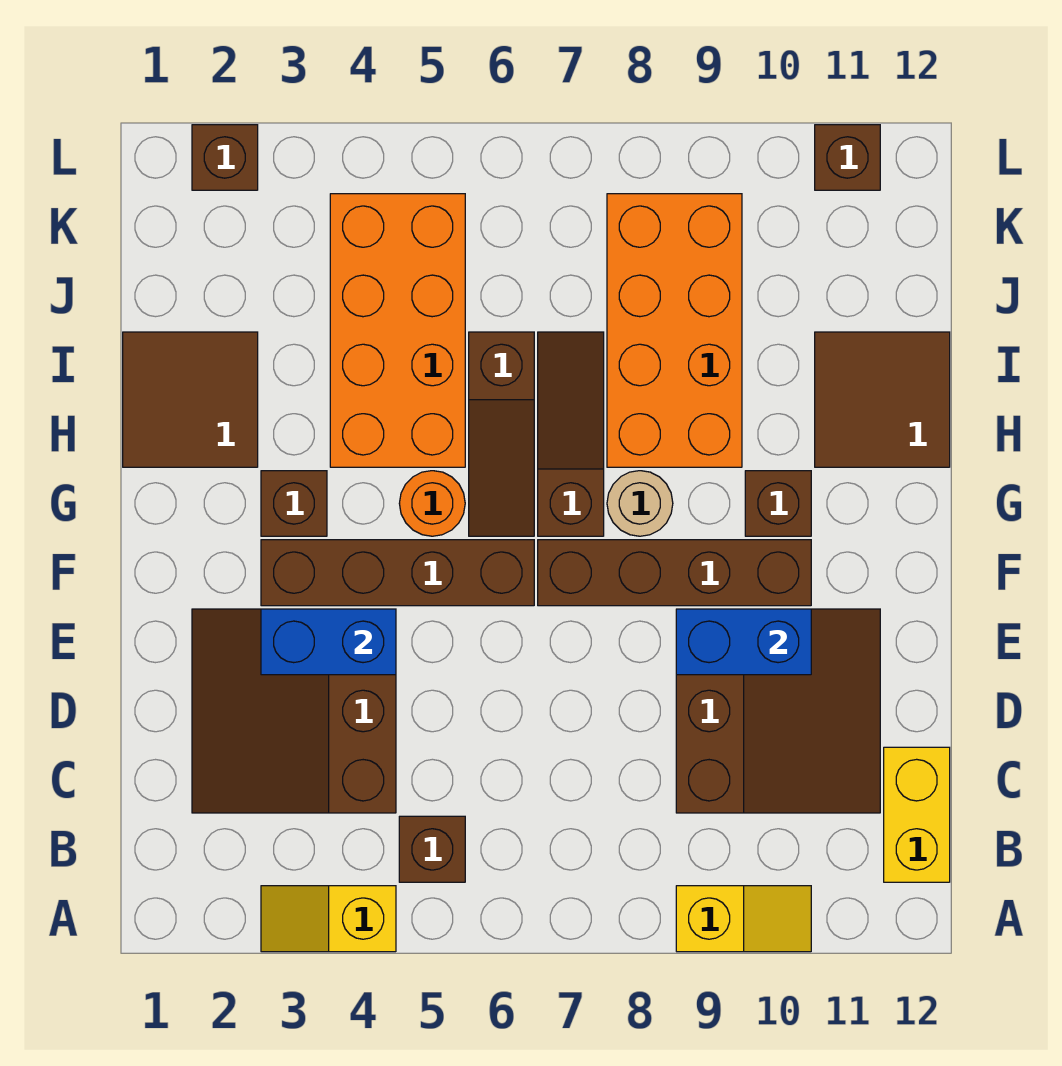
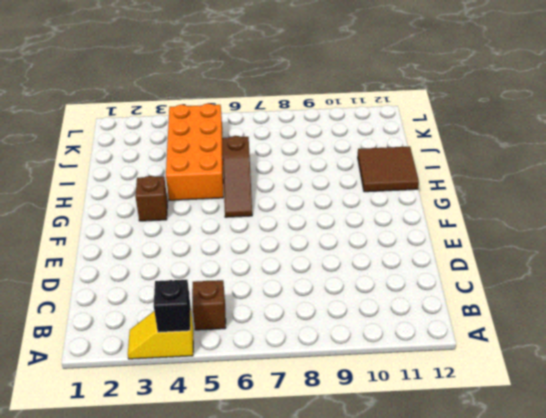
black brick A4 level 2 -> none
none -> yellow slope A9:A10 level 1 top 9
none -> yellow brick B12:C12 level 1
none -> brown slope C2:E4 level 1 top 4

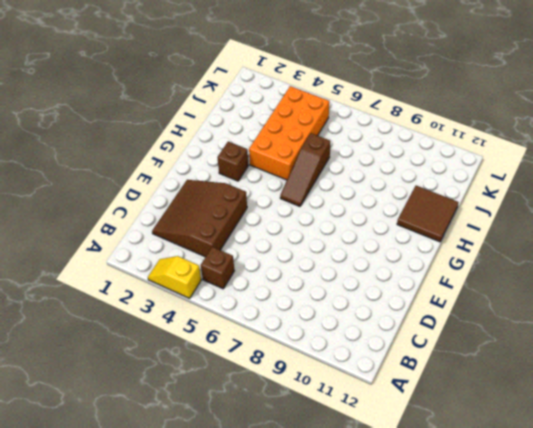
none -> yellow slope A9:A10 level 1 top 9
none -> yellow brick B12:C12 level 1
none -> brown slope C9:E11 level 1 top 9

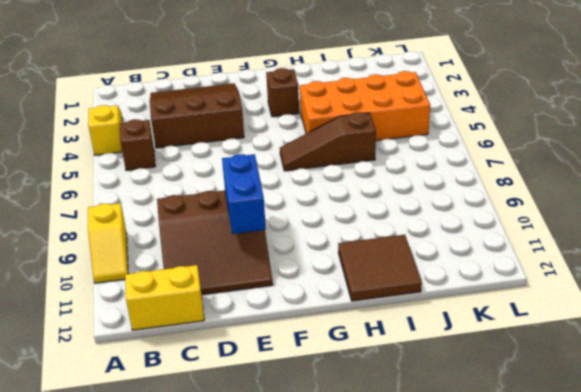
none -> brown brick F3:F6 level 1
none -> brown brick F7:F10 level 1
none -> orange round brick G5 level 1

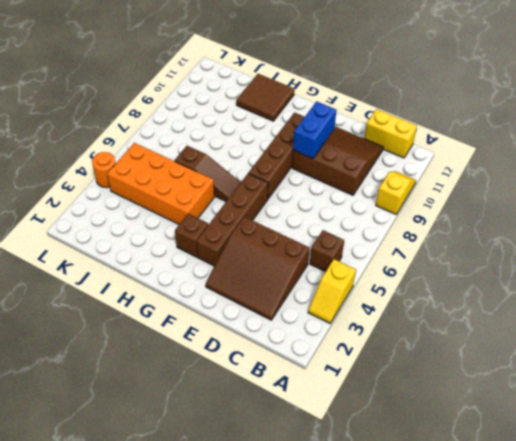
orange round brick L4 level 1 -> orange round brick G5 level 1
none -> brown slope G7:I7 level 1 top G
none -> tan round brick G8 level 1
none -> brown brick G10 level 1

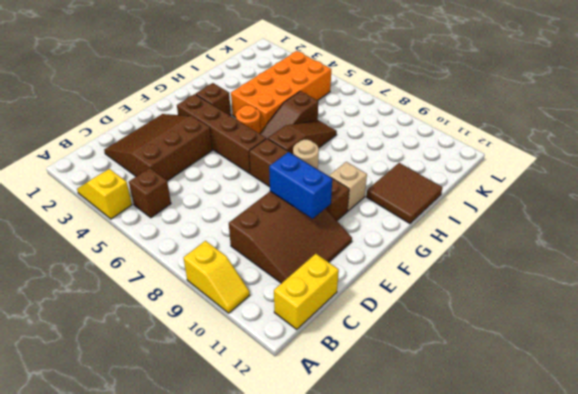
tan brick G10 level 1 -> brown brick G10 level 1
none -> brown tile H1:I2 level 1
none -> orange brick H8:K9 level 1
none -> brown brick L2 level 1

